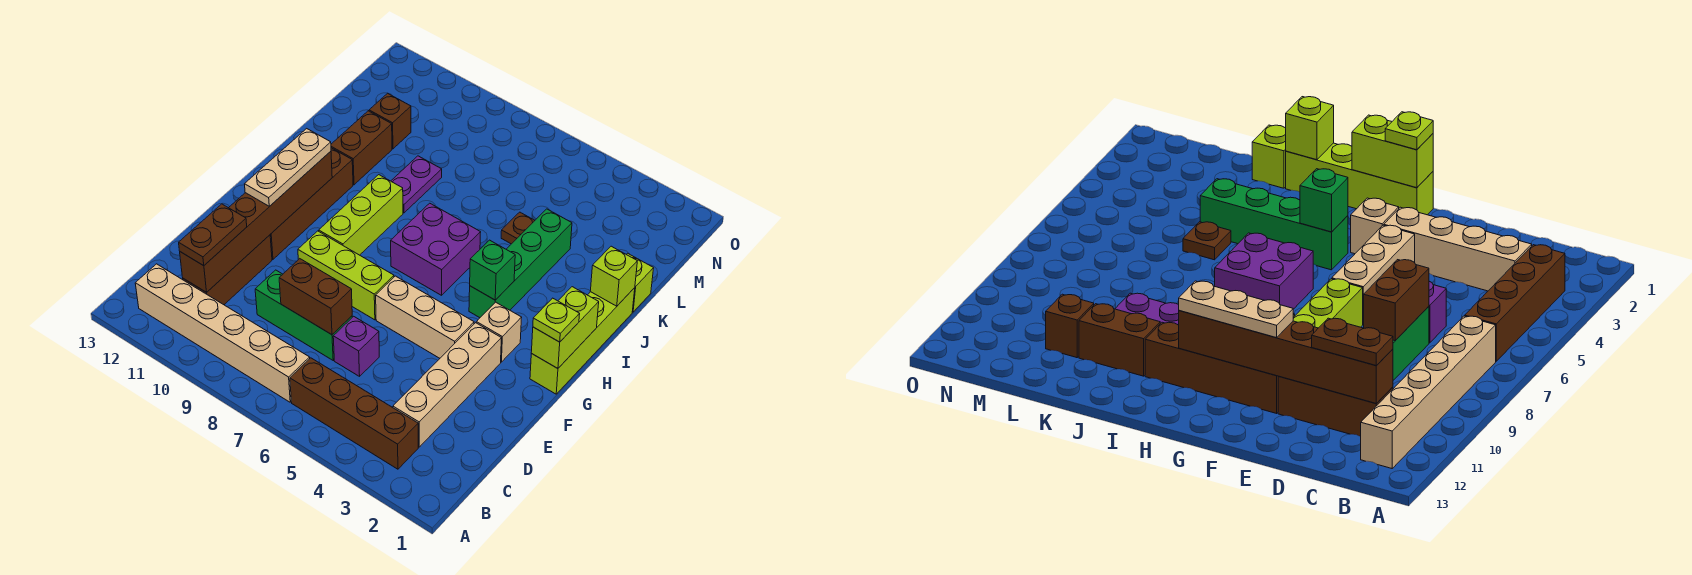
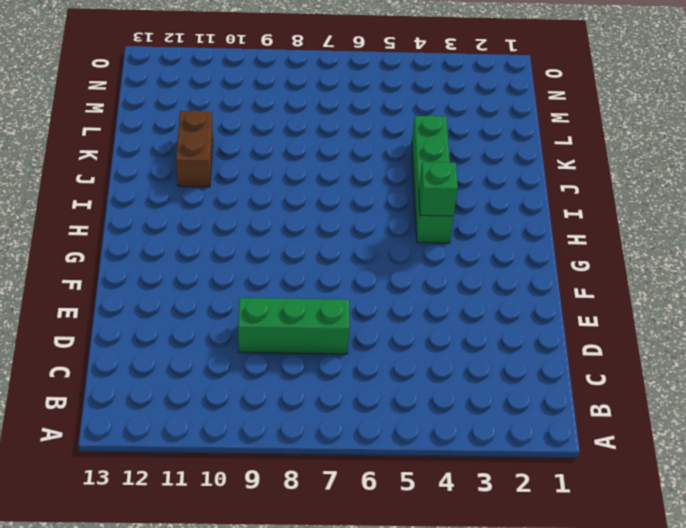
none -> brown brick B3:B6 level 1
none -> tan brick B7:B12 level 1
none -> tan brick C3:F3 level 1

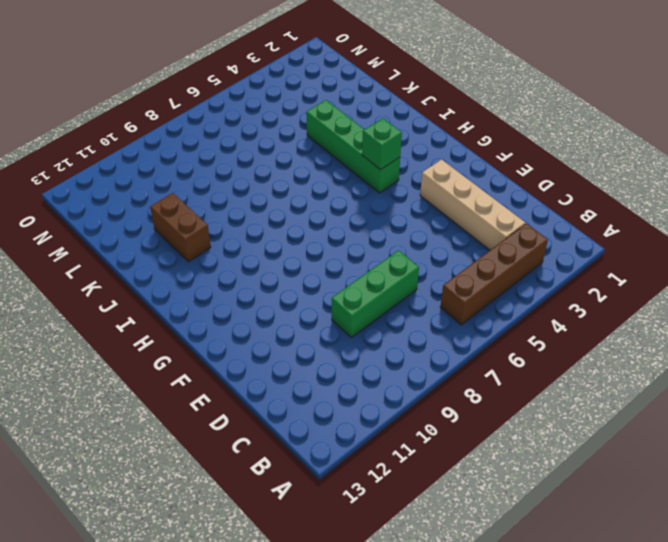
none -> tan brick B7:B12 level 1
none -> brown brick C11:E11 level 1
none -> purple brick D6 level 1

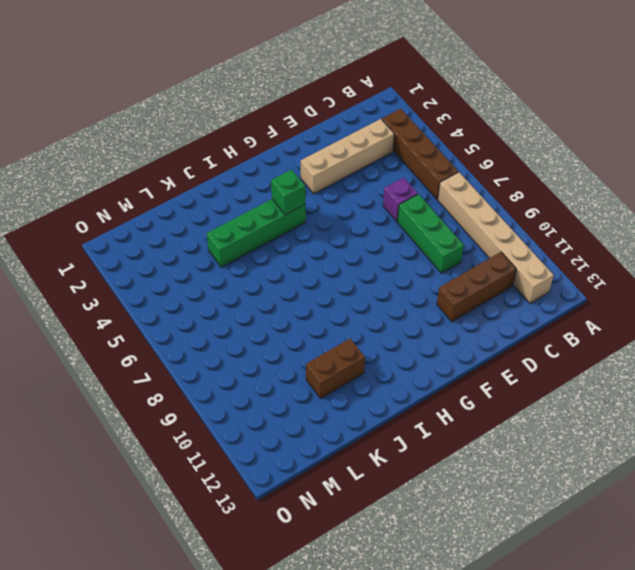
none -> tan brick F4:F6 level 1
none -> lime brick F7:F9 level 1
none -> brown brick F11:I11 level 1

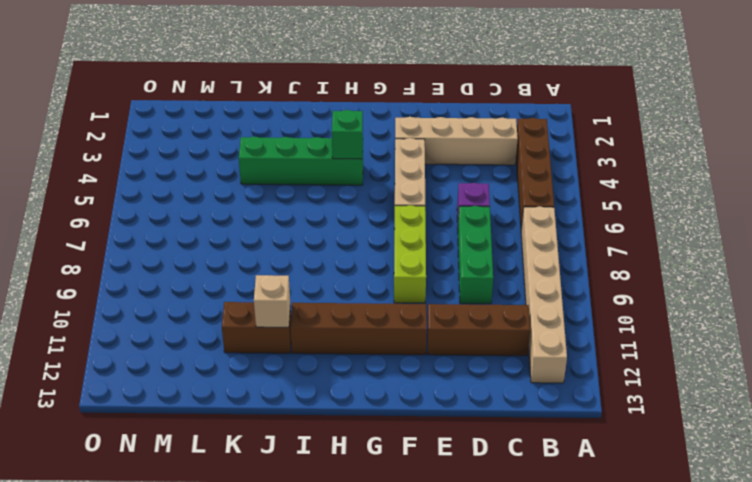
tan brick J11 level 2 -> tan brick G3 level 1
none -> lime brick G1:J1 level 1
none -> lime brick G9:I9 level 1
none -> purple brick H6:I7 level 1

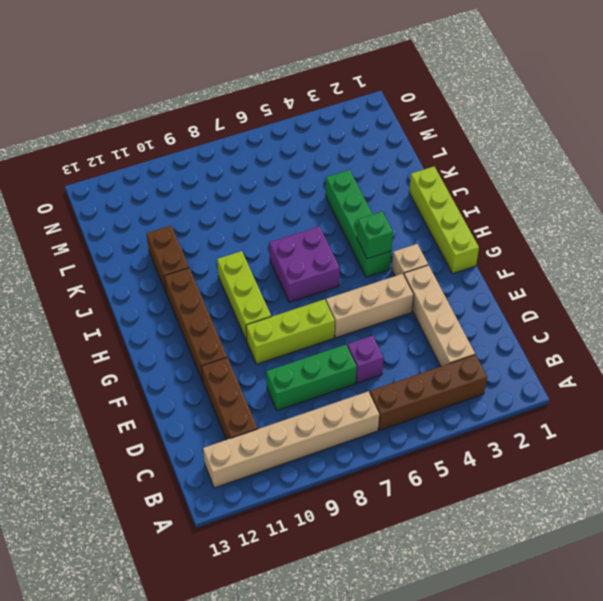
none -> purple plate J9:K9 level 1
none -> lime brick K1 level 1
none -> brown plate K5 level 1

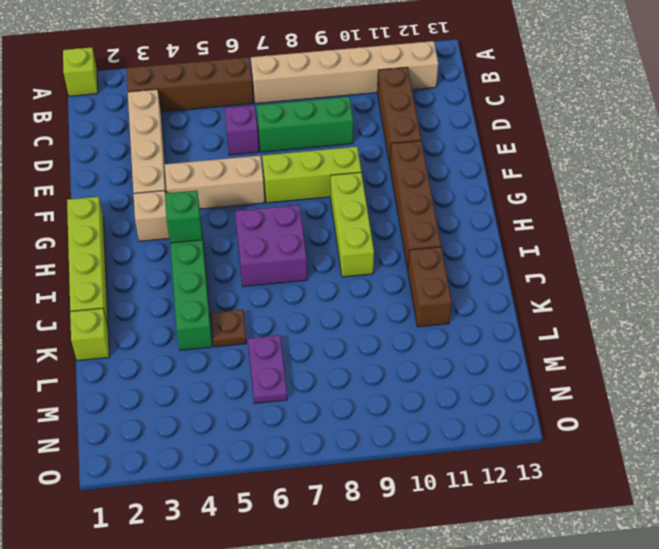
lime brick A1 level 1 -> lime brick J1 level 2
purple plate L6:M6 level 1 -> purple plate J9:K9 level 1
none -> brown brick L11 level 1
none -> brown brick C11:H11 level 2
none -> brown brick D7:D8 level 2

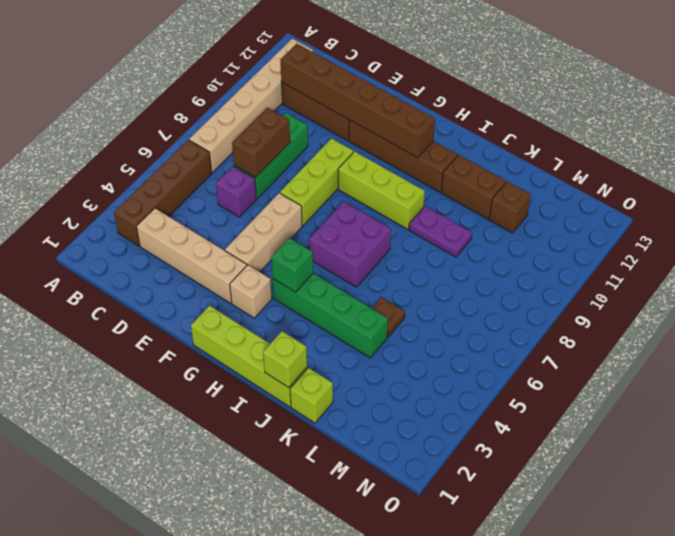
none -> lime brick G1:H1 level 2
none -> brown plate C11:D11 level 3
none -> tan plate F11:H11 level 3

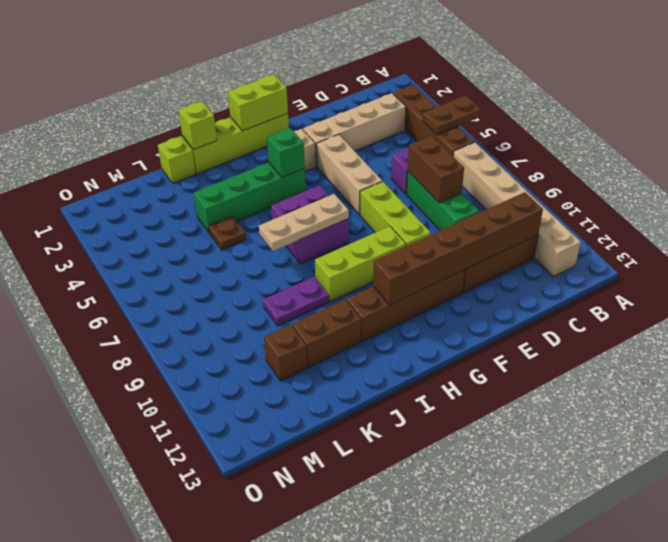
brown plate A5:B5 level 2 -> brown plate C11:D11 level 3
tan plate H7:J7 level 2 -> tan plate F11:H11 level 3
none -> lime plate G1 level 3

